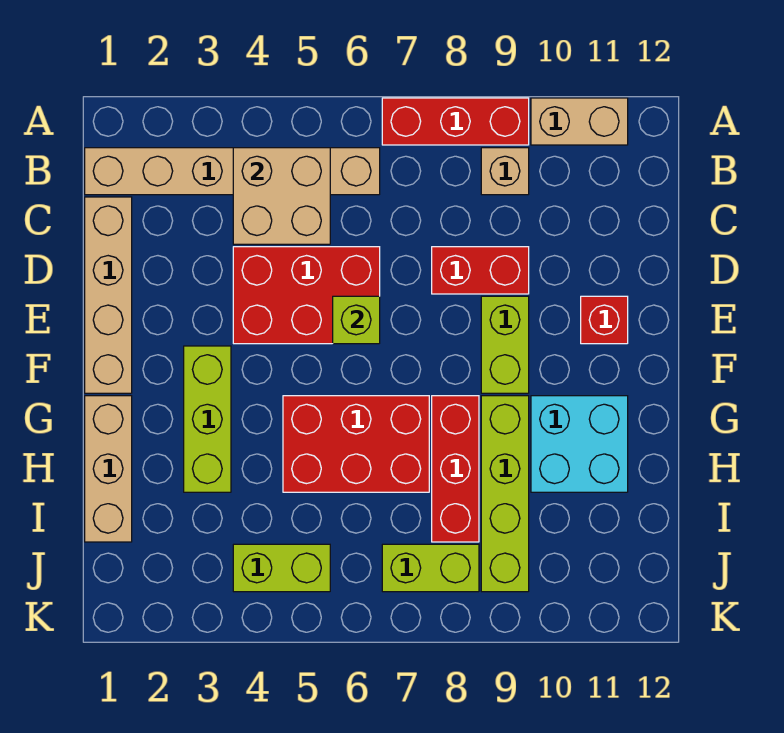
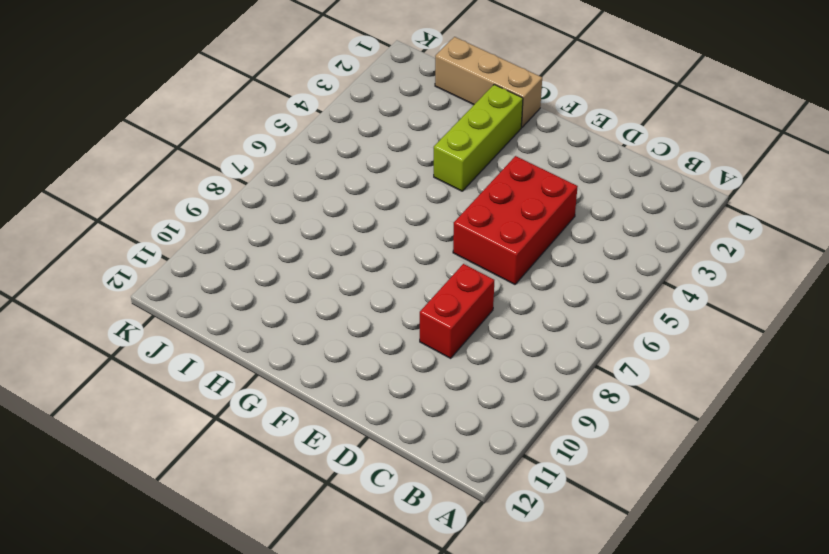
lime brick G2:G4 level 1 -> lime brick F3:H3 level 1
none -> red brick A7:A9 level 1
none -> tan brick A10:A11 level 1
none -> tan brick B1:B6 level 1

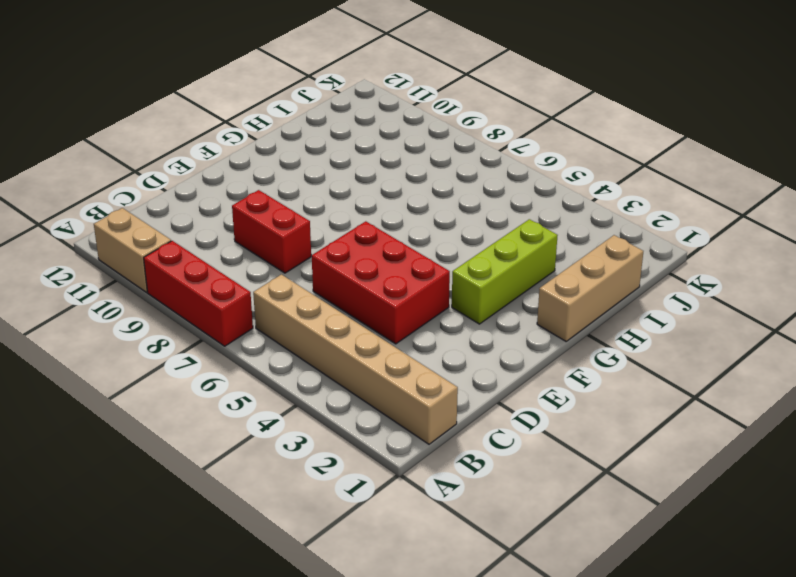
none -> tan brick B9 level 1
none -> tan brick C1:F1 level 1
none -> lime brick E9:F9 level 1

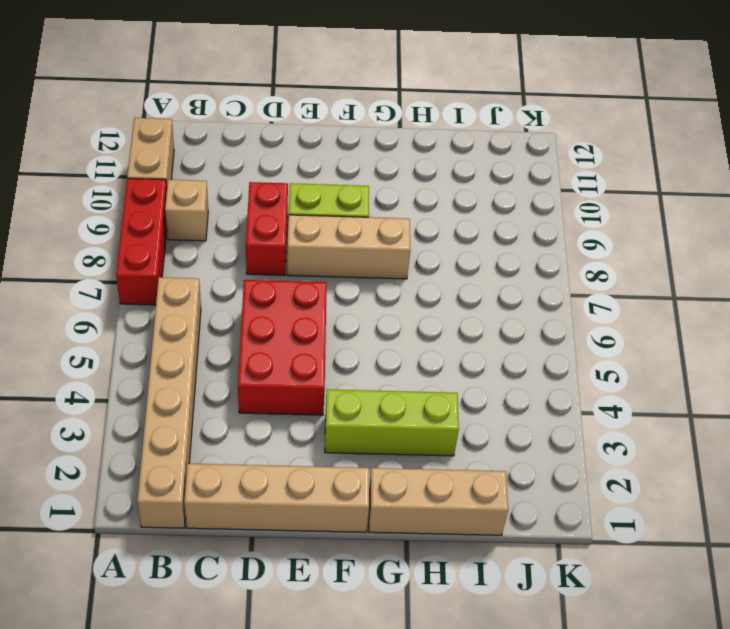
tan brick E8:G8 level 1 -> red brick G8:I8 level 1
none -> red brick E11 level 1
none -> red brick G5:H7 level 1
none -> lime brick G9:J9 level 1

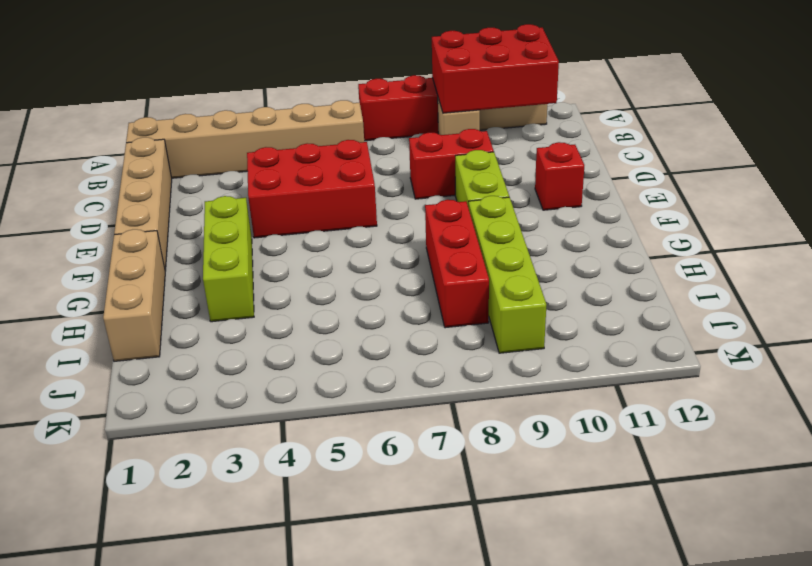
red brick A9:B11 level 2 -> red brick G5:H7 level 1
none -> cyan brick G10:H11 level 1
none -> lime brick J4:J5 level 1
none -> lime brick J7:J8 level 1

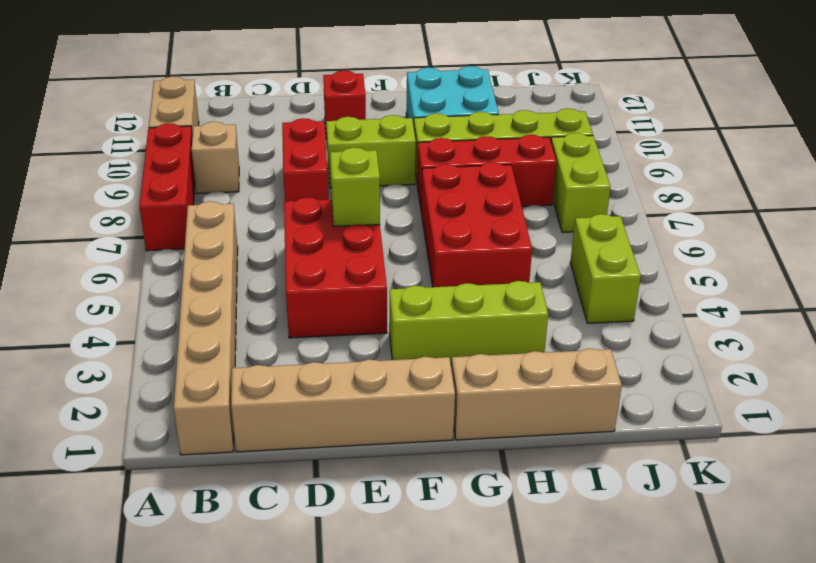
none -> tan brick B4:C5 level 2

